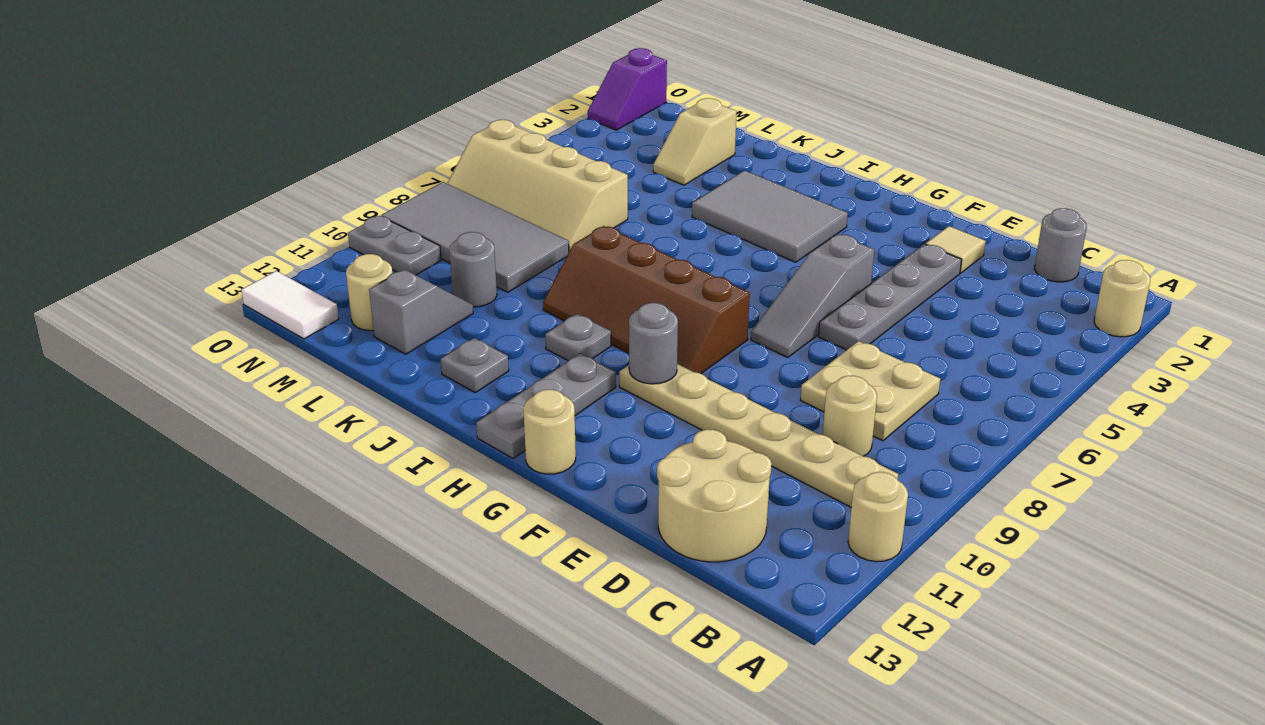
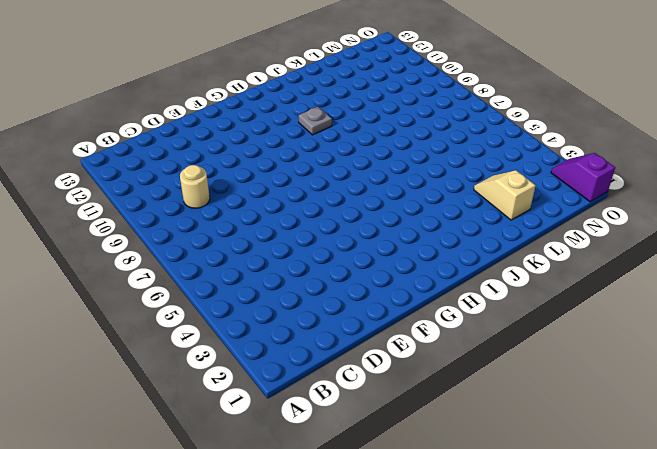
none -> tan round brick A2 level 1
none -> tan round brick A11 level 1
none -> tan plate B10:G10 level 1

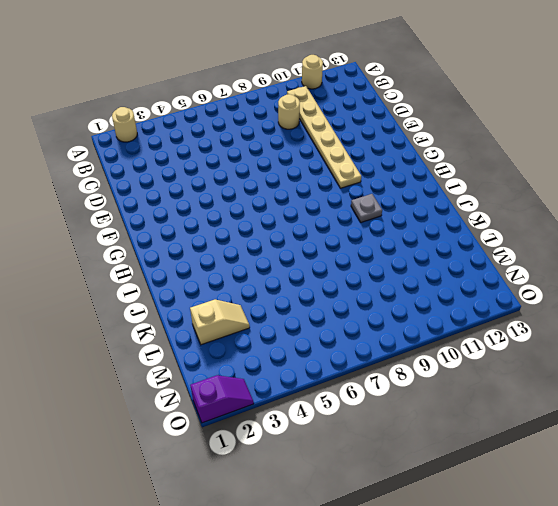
none -> grey round brick C1 level 1
none -> tan plate C7:D8 level 1
none -> tan round brick C12:D13 level 1

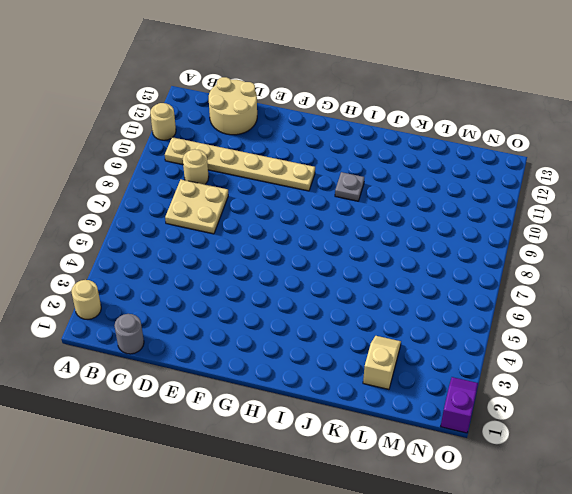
none -> tan tile E2 level 1
none -> grey plate E3:E6 level 1
none -> grey slope F5:F7 level 1 top 5

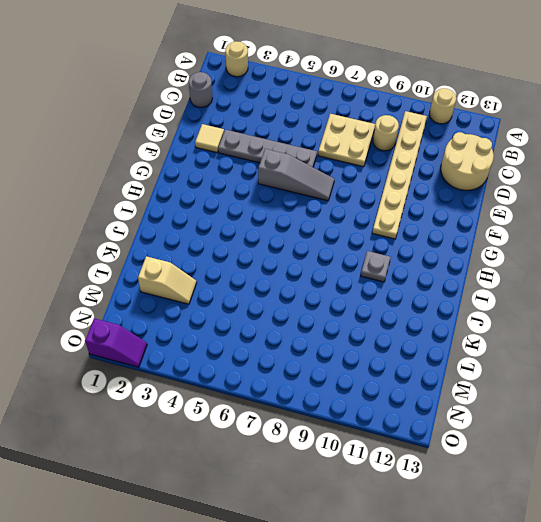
none -> brown slope G8:J9 level 1 top 8
none -> tan round brick G13 level 1
none -> grey tile H3:J4 level 1

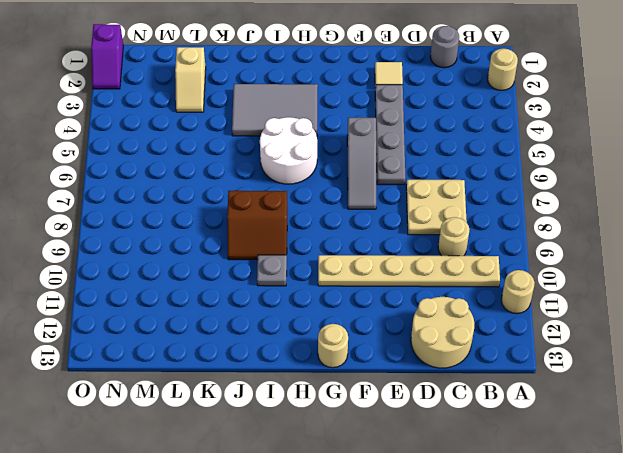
white round brick H5:I6 level 1 -> none
brown slope I8:J9 level 1 top 8 -> brown slope G8:J9 level 1 top 8
none -> grey plate H11:H13 level 1
none -> grey plate J12 level 1
none -> tan slope L6:O7 level 1 top 6

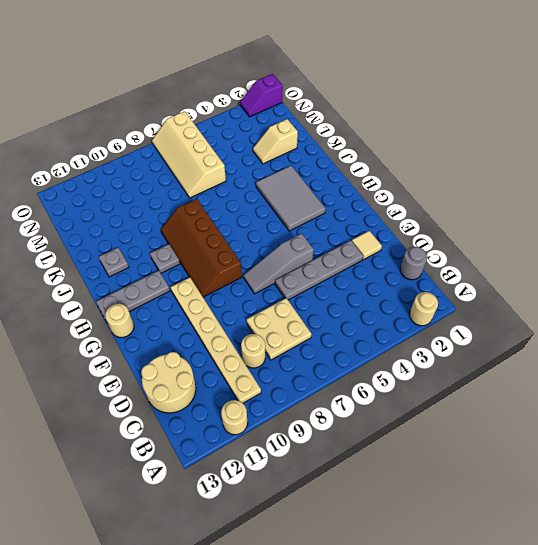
none -> grey tile L8:O9 level 1
none -> grey round brick L10 level 1
none -> grey slope L11:L12 level 1 top 12

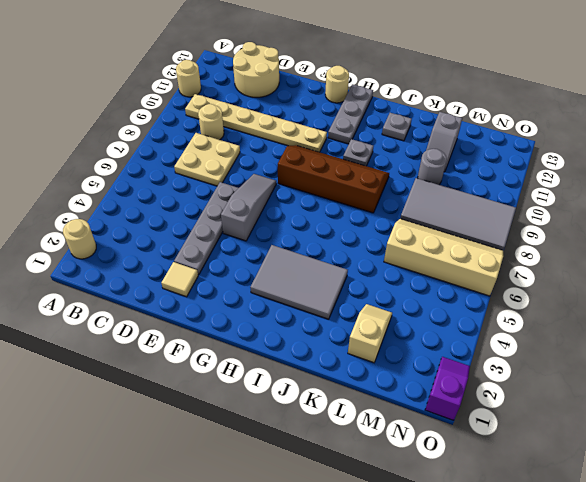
none -> grey round brick C1 level 1
none -> tan round brick M12 level 1
none -> grey plate N10:O10 level 1

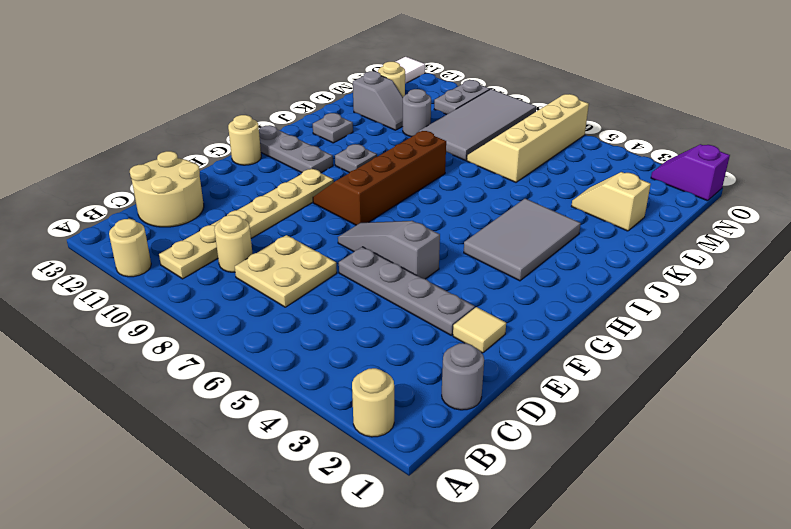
none -> grey round brick G10 level 2

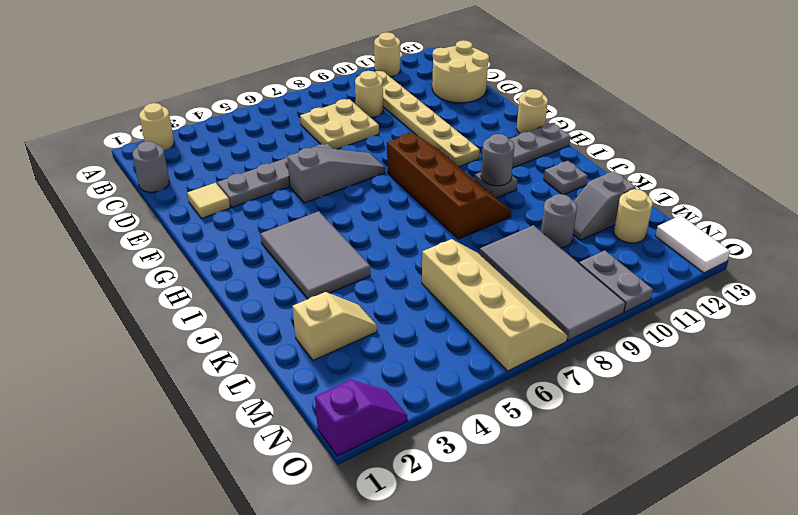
grey round brick I10 level 2 -> grey round brick G10 level 2

